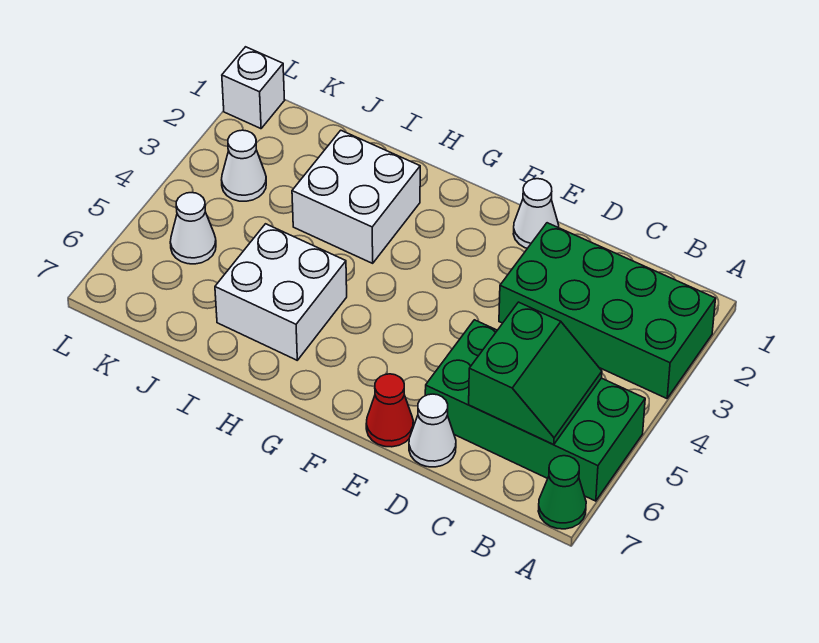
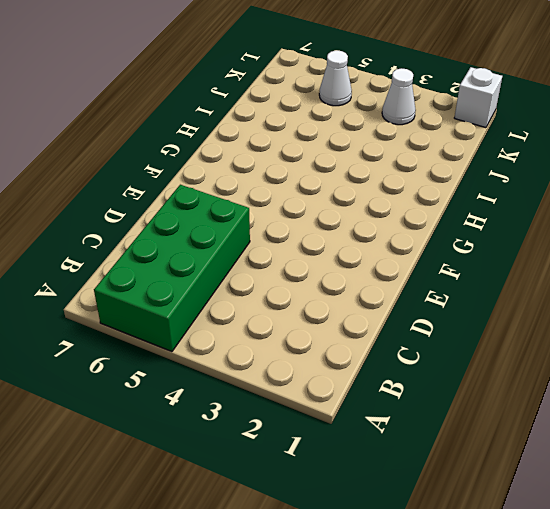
none -> green brick A2:D3 level 1
none -> green cone A7 level 1
none -> white cone D7 level 1

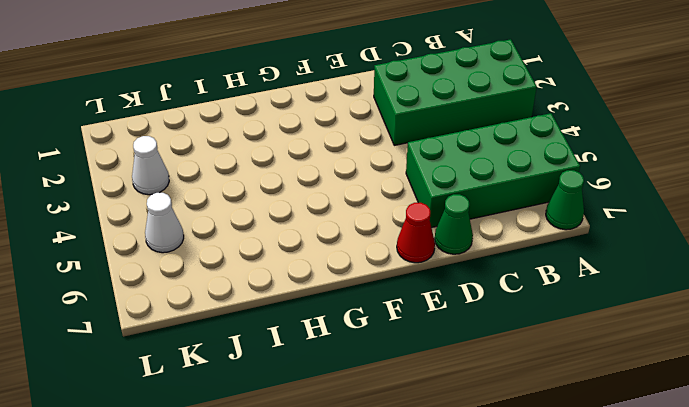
green cone D7 level 1 -> white cone D7 level 1
none -> white cone E1 level 1
none -> white brick H2:I3 level 1
none -> white brick H5:I6 level 1

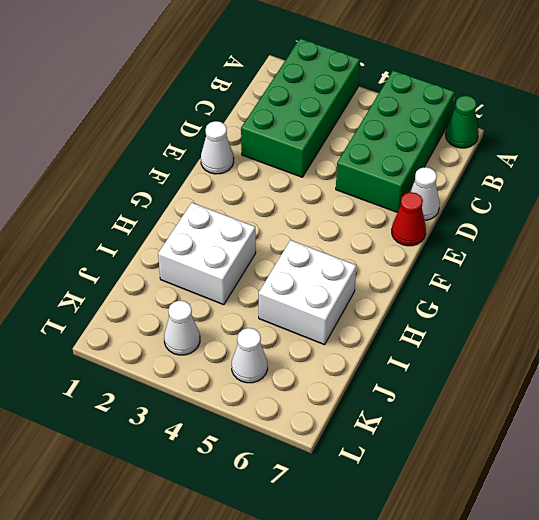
none -> white brick L1 level 1
none -> green slope B5:C6 level 2 top C

